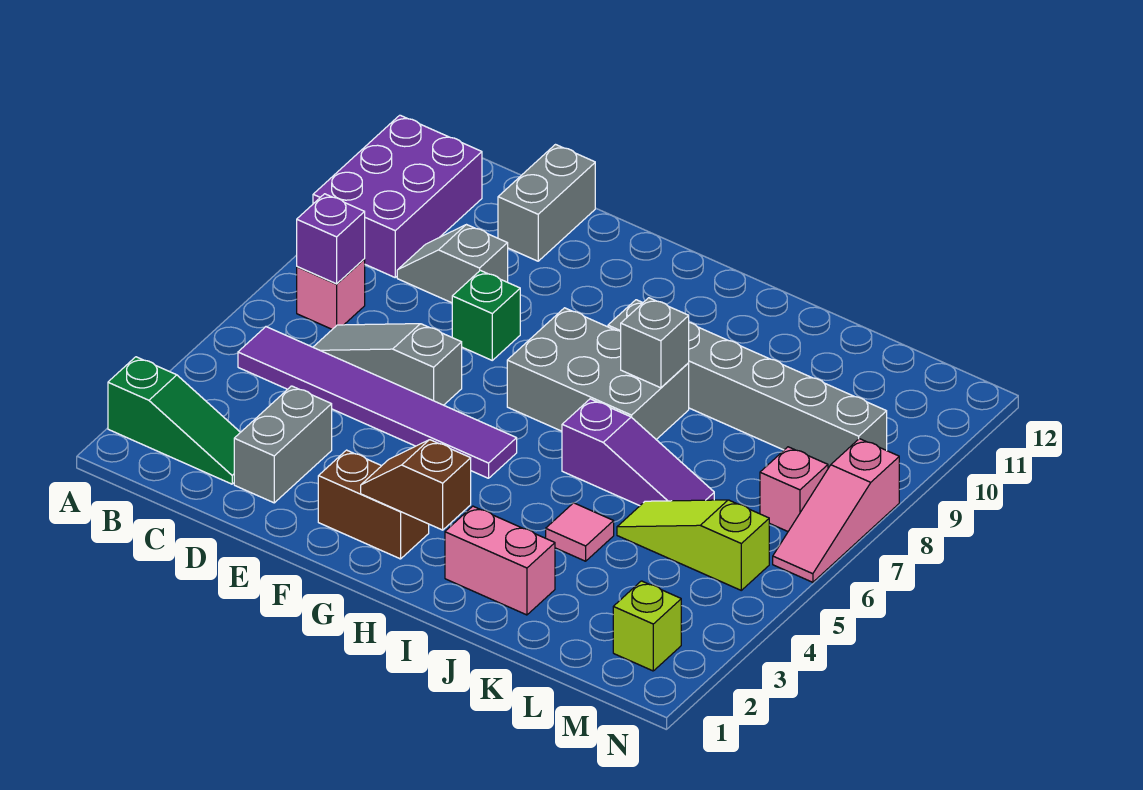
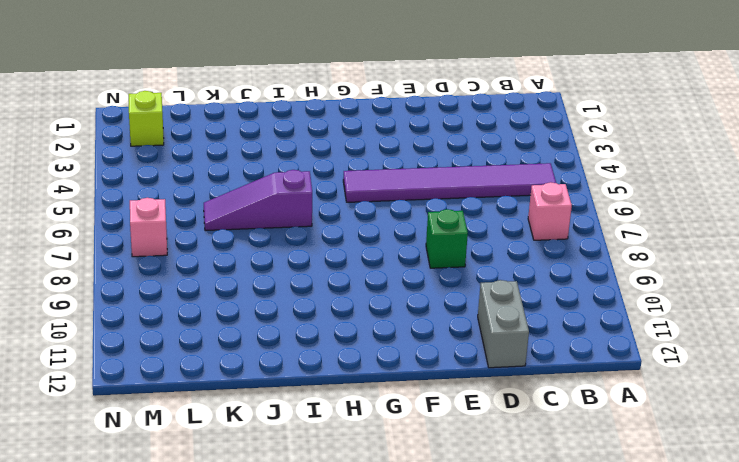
none -> green slope A2:C2 level 1 top A
none -> purple brick A9:B11 level 1
none -> grey slope C6:E6 level 1 top E

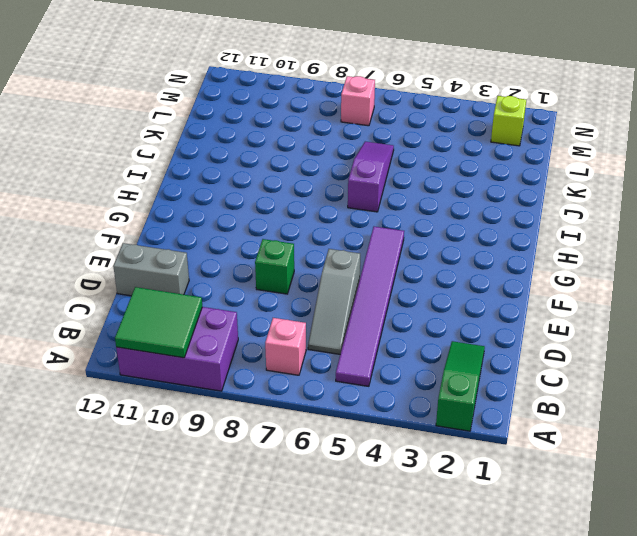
green tile A10:B11 level 2 -> none
none -> grey slope C9:D9 level 1 top D
none -> grey brick D2:D3 level 1
none -> brown brick F2:G2 level 1

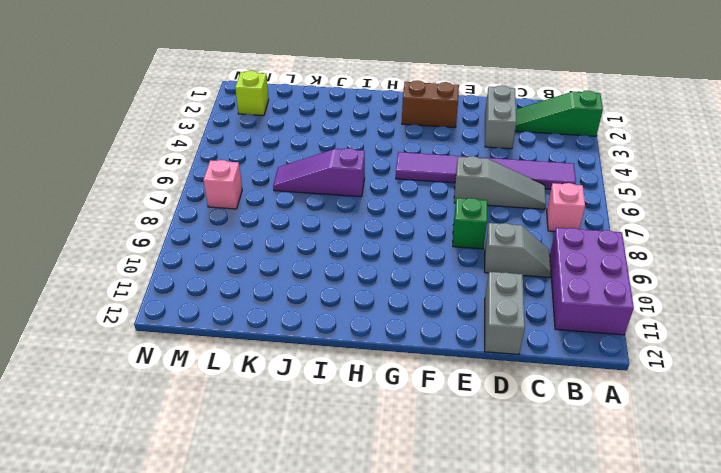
none -> grey brick G7:I8 level 1
none -> grey brick H9:M9 level 1
none -> pink brick I2:J2 level 1

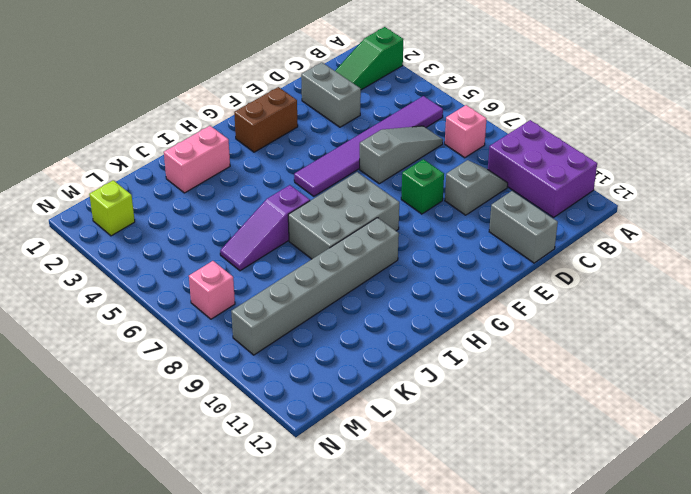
none -> pink tile J4 level 1
none -> lime slope K5:M5 level 1 top M
none -> pink slope N6:N8 level 1 top 8

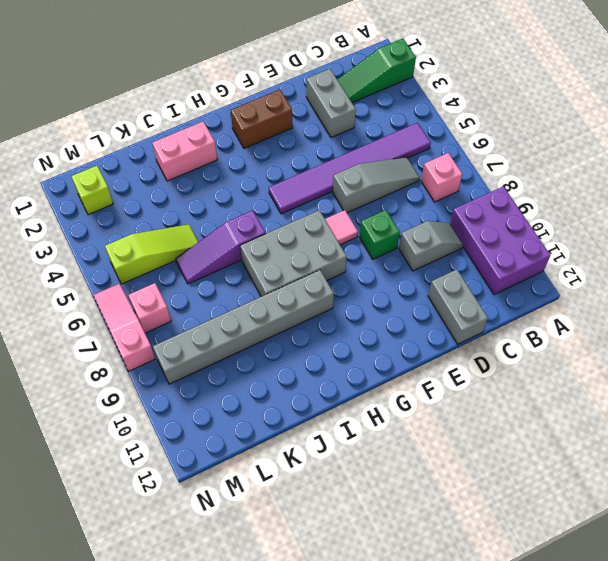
pink tile F7 level 1 -> pink tile J4 level 1
none -> purple brick B7 level 2
none -> brown slope G2:H2 level 2 top H
none -> grey brick I8 level 2

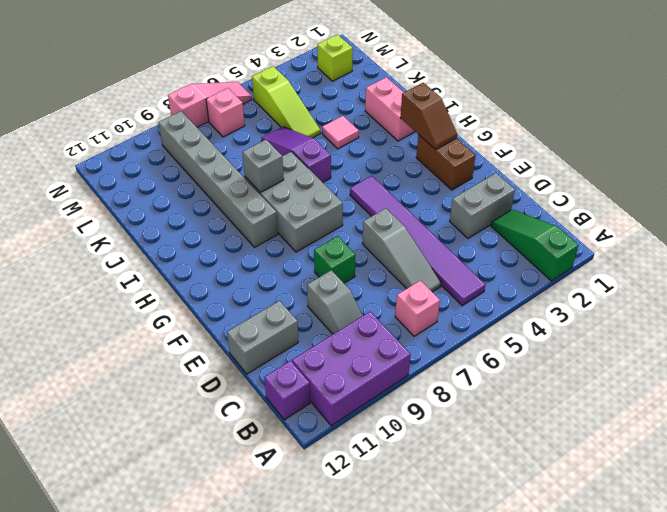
purple brick B12 level 1 -> purple brick B7 level 2

